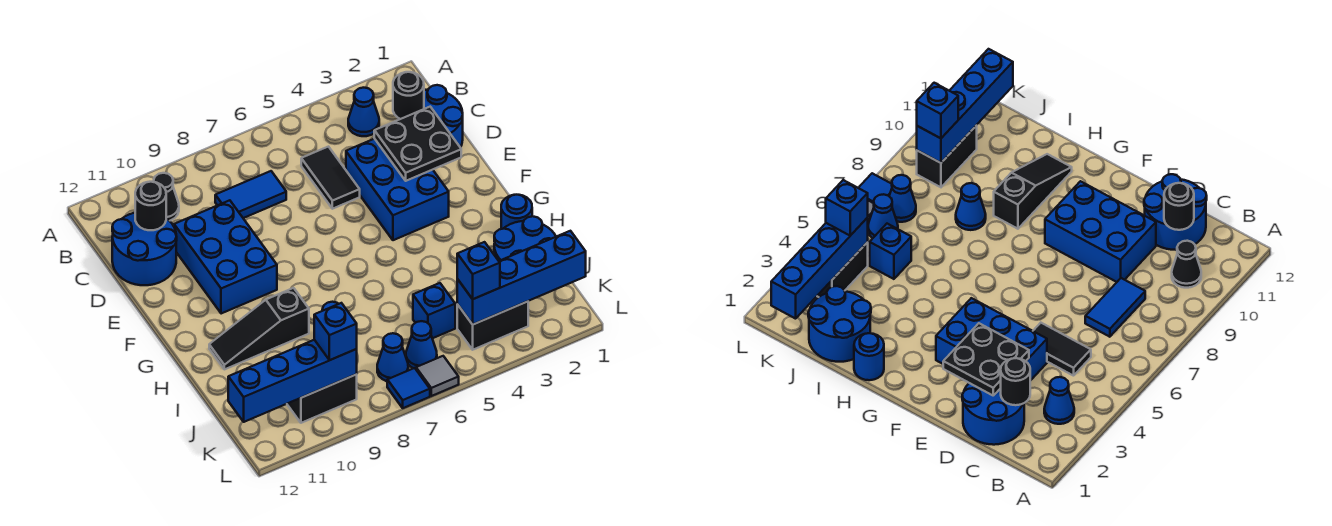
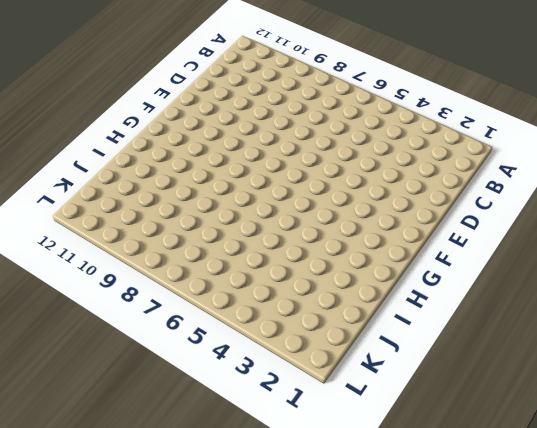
none -> blue cone B3 level 1
none -> black cone B10 level 1
none -> blue round brick C1:D2 level 1

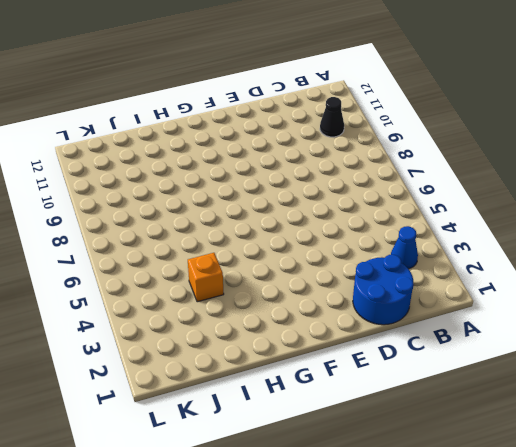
orange brick I4 level 1 -> none
none -> black tile C5:D5 level 1
none -> blue tile C7:C8 level 1
none -> blue round brick C11:D12 level 1

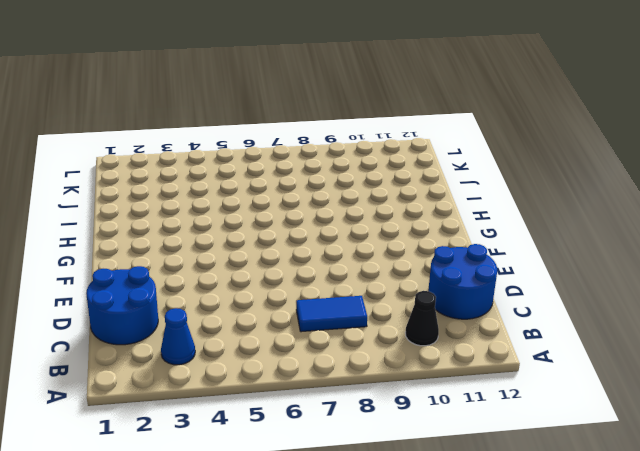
none -> black tile C5:D5 level 1
none -> blue brick D3:F4 level 1
none -> blue brick D9:F10 level 1

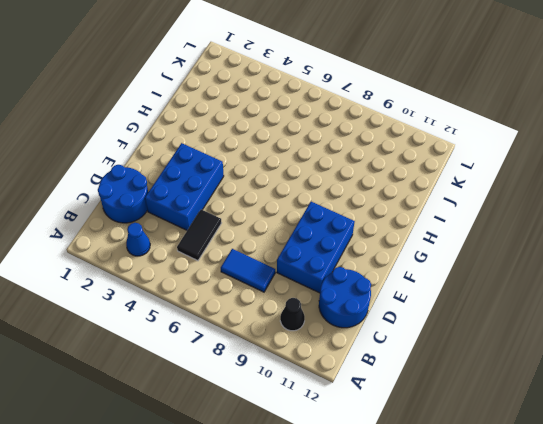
none -> blue round brick H1 level 1
none -> black slope H9:H11 level 1 top 9
none -> blue round brick I1:J2 level 1

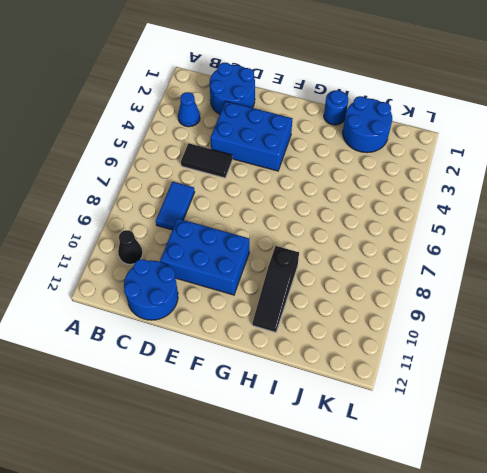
none -> blue cone I8 level 1
none -> blue brick J5 level 1
none -> black brick K3:K4 level 1

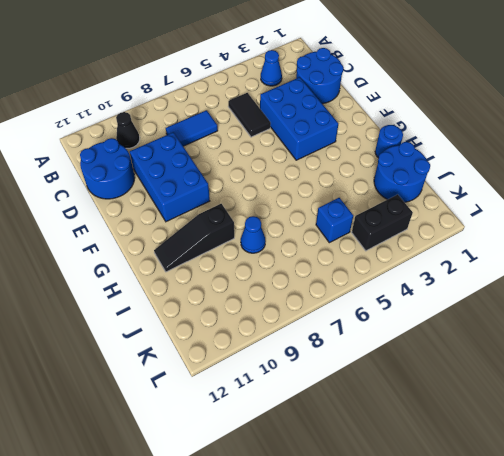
none -> blue cone K6 level 1
none -> blue cone K7 level 1
none -> black brick K9:K10 level 1

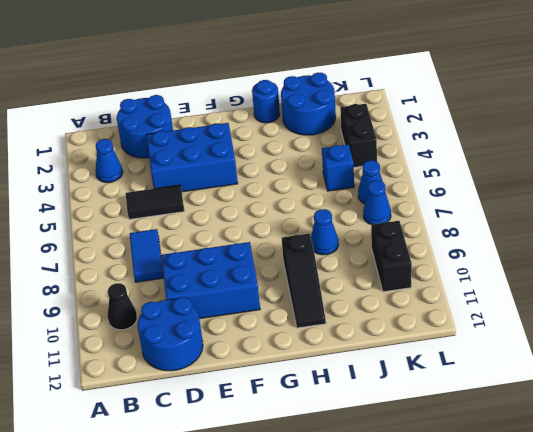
none -> grey tile L6 level 1
none -> blue tile L7 level 1
none -> black round brick C2 level 2

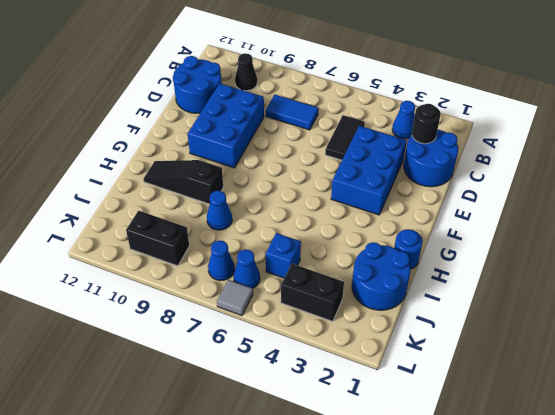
none -> blue tile L7 level 1
none -> black round brick C11 level 2
none -> black plate D2:E3 level 2

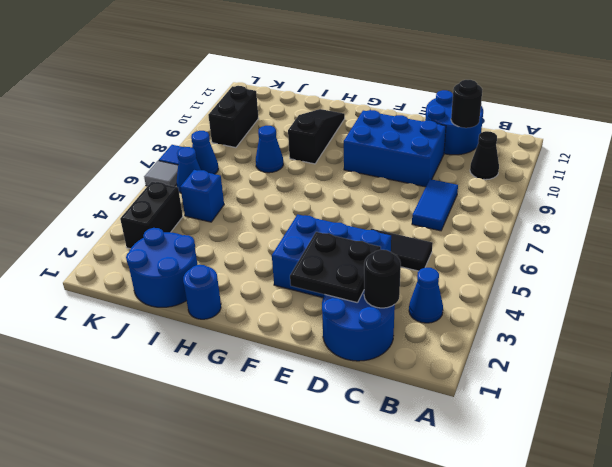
none -> blue brick K1:K4 level 2
none -> blue brick K9:K12 level 2
none -> blue brick K4 level 3

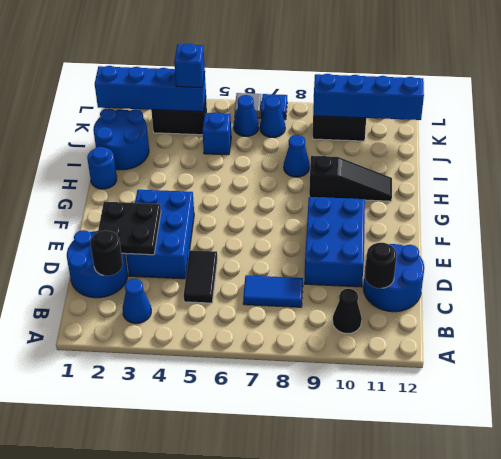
none -> blue brick K9 level 3

